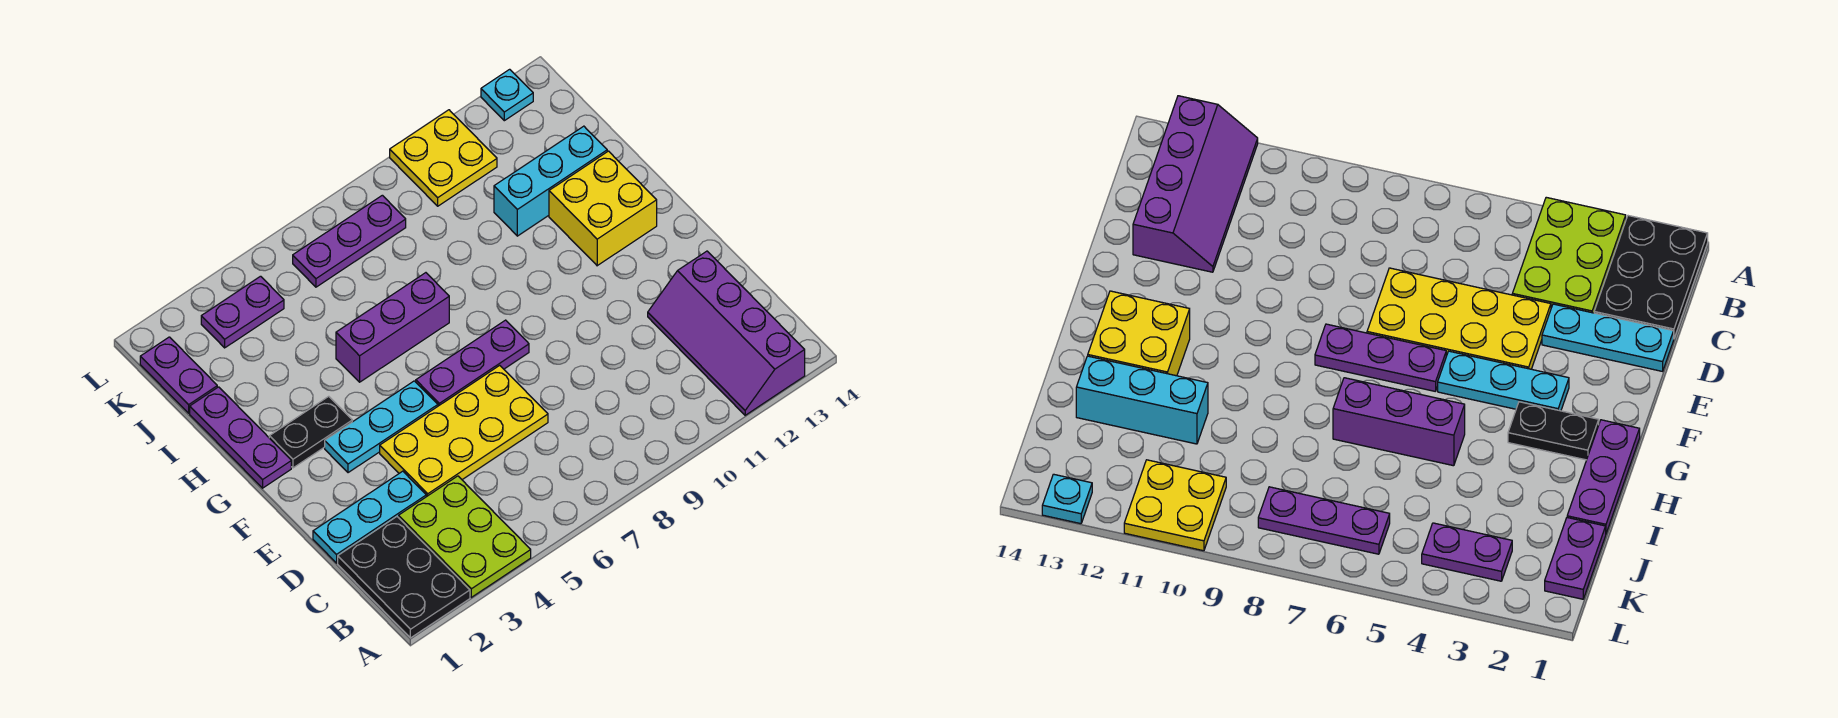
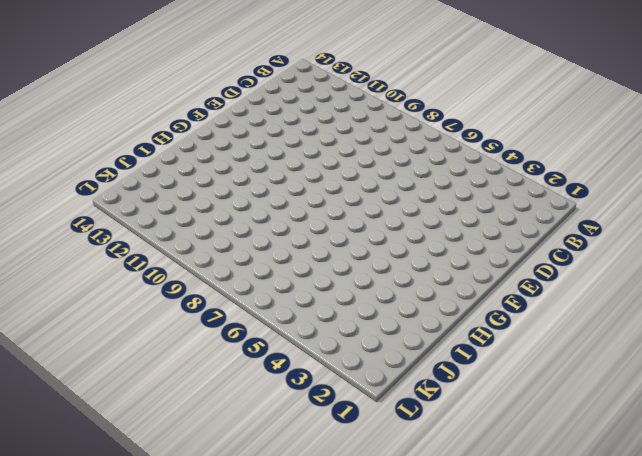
none -> black plate A1:C2 level 1
none -> lime plate A3:C4 level 1
none -> purple slope A12:D13 level 1 top 13

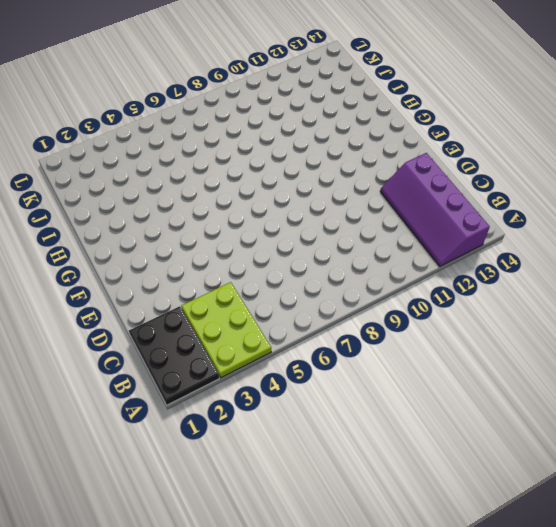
none -> cyan plate D1:D3 level 1
none -> yellow plate D4:E7 level 1
none -> cyan plate F3:F5 level 1

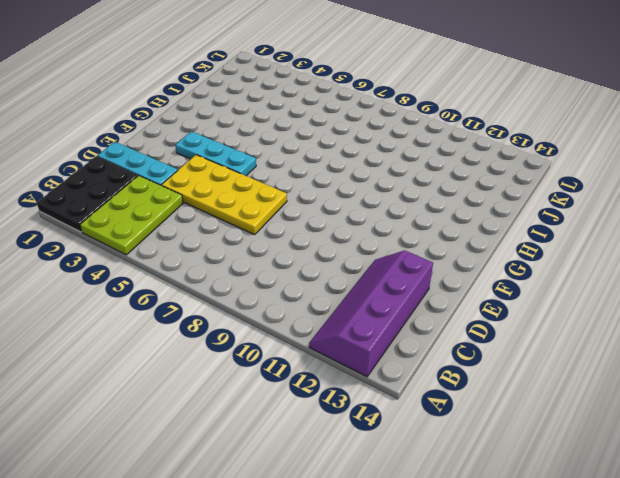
none -> purple plate F6:F8 level 1
none -> purple plate G1:I1 level 1
none -> black plate G2:G3 level 1

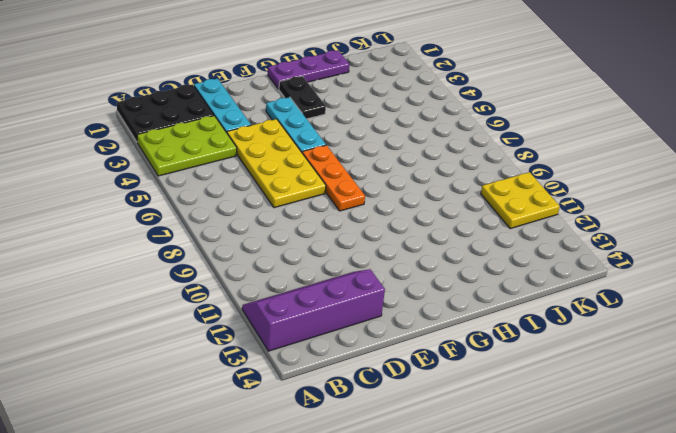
orange plate F6:F8 level 1 -> purple plate F6:F8 level 1
none -> yellow brick G12:H13 level 1
none -> purple brick H5:H7 level 1
none -> cyan brick I11:I13 level 1

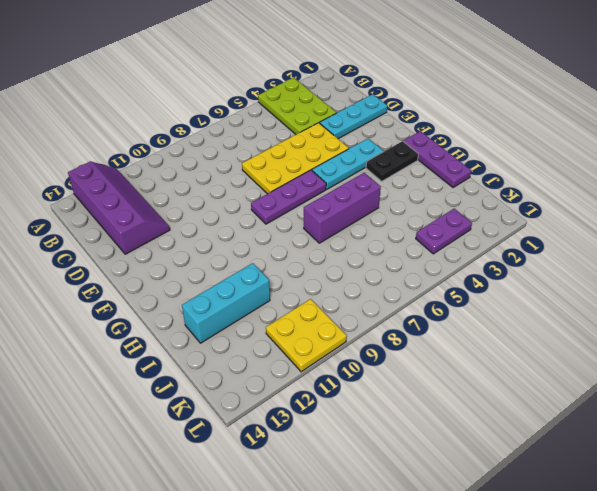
none -> black plate A1:C2 level 1
none -> yellow brick G12:H13 level 1
none -> purple plate J1:K1 level 1

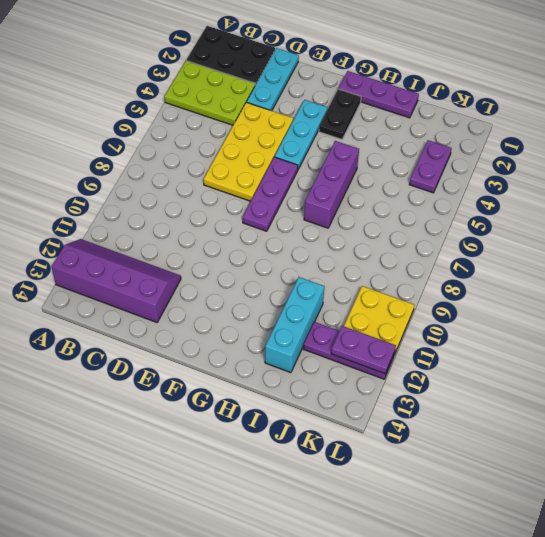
purple plate J12:L12 level 1 -> purple plate K6:K8 level 1
purple plate K12:L12 level 2 -> purple plate J1:K1 level 1
none -> yellow brick G12:H13 level 1
none -> cyan plate L13 level 1

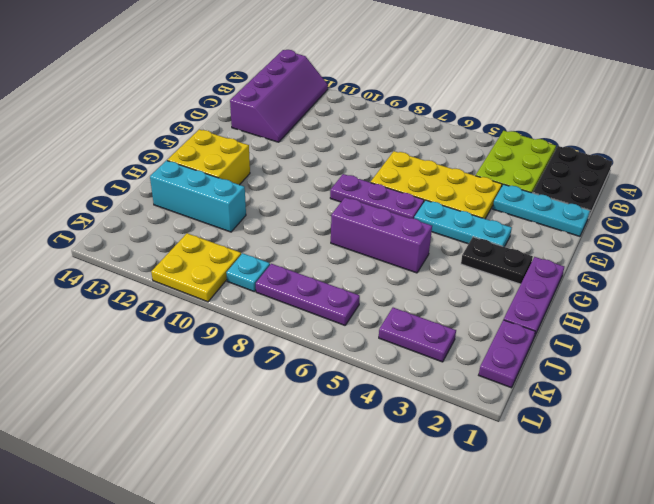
cyan plate K9 level 1 -> cyan plate L13 level 1

